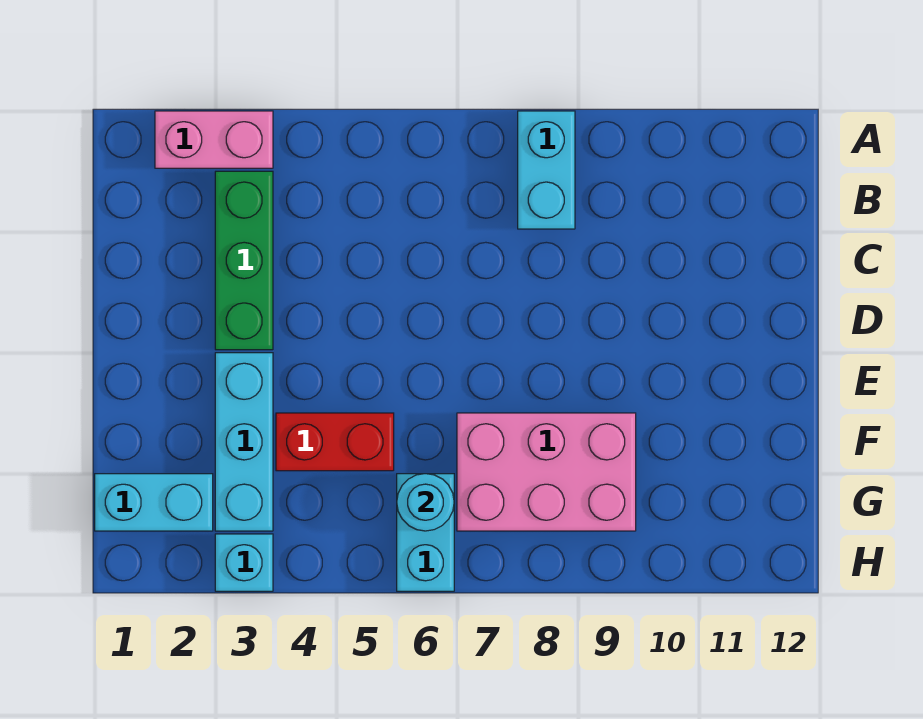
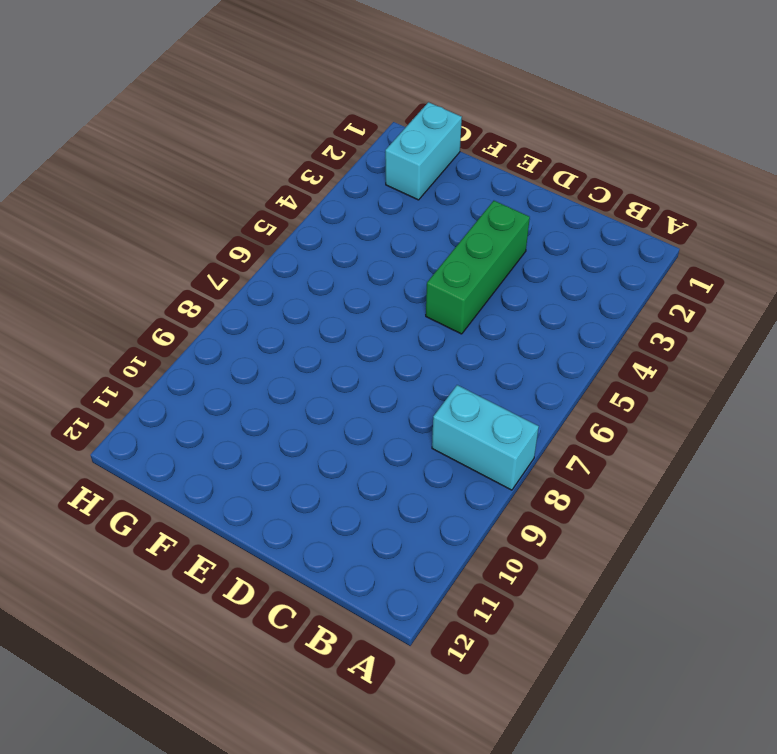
green brick D3:D5 level 1 -> green brick B3:D3 level 1
none -> pink brick A2:A3 level 1
none -> cyan brick E3:G3 level 1

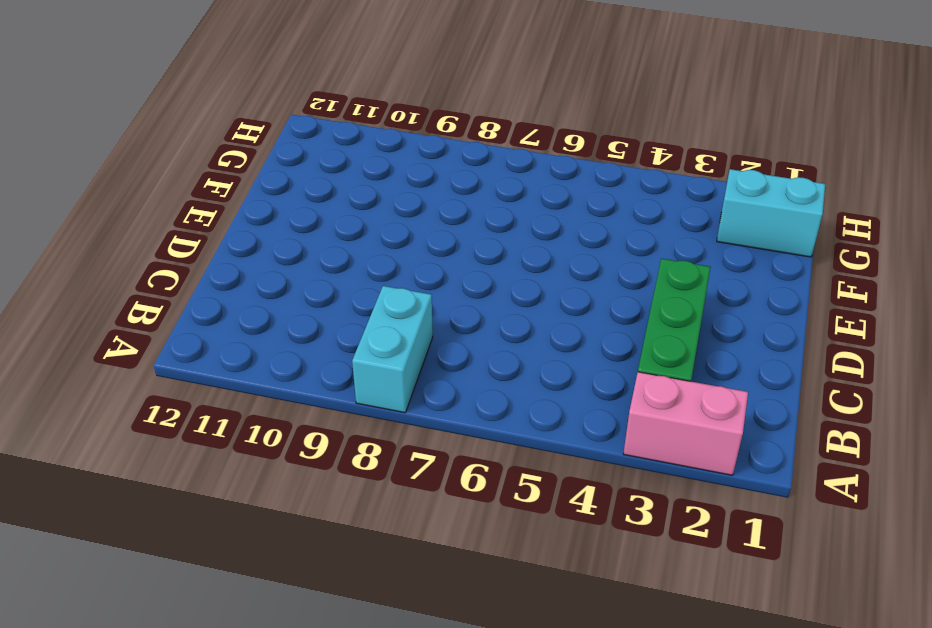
none -> cyan brick E3:G3 level 1
none -> red brick F4:F5 level 1

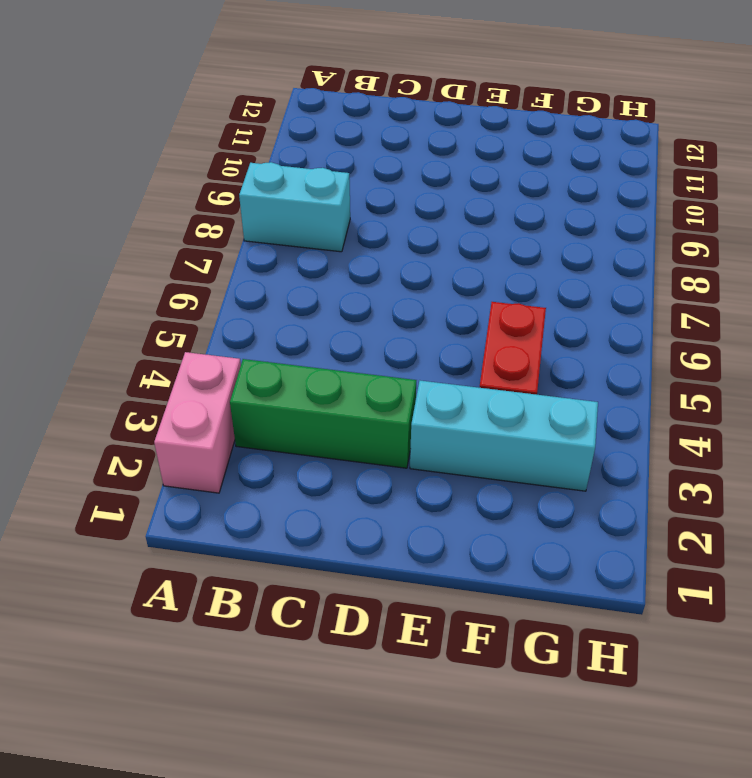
none -> pink brick F7:G9 level 1
none -> cyan brick G1:G2 level 1

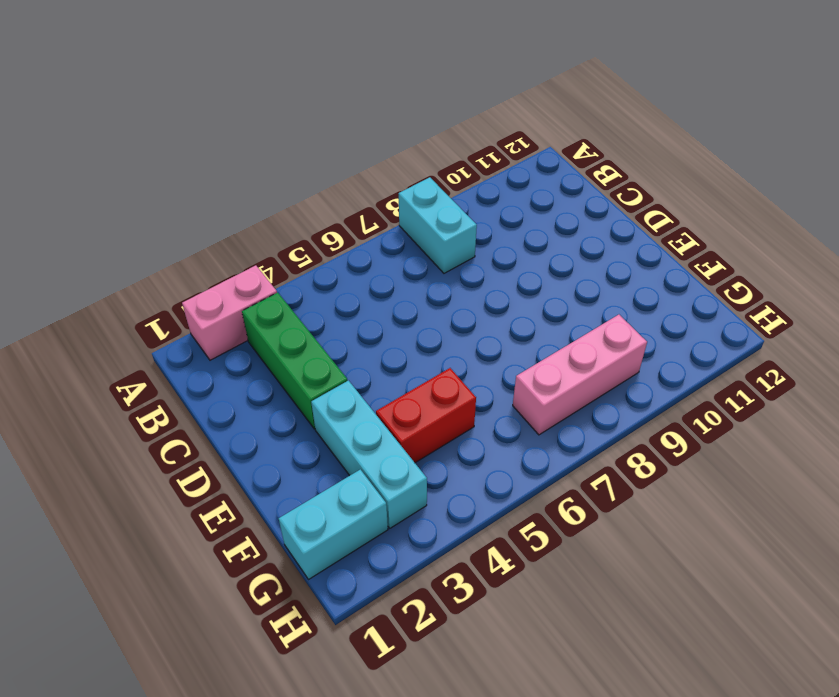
pink brick G7:G9 level 1 -> pink brick F7:G9 level 1
none -> cyan brick G6:H6 level 1
none -> cyan brick H3 level 1

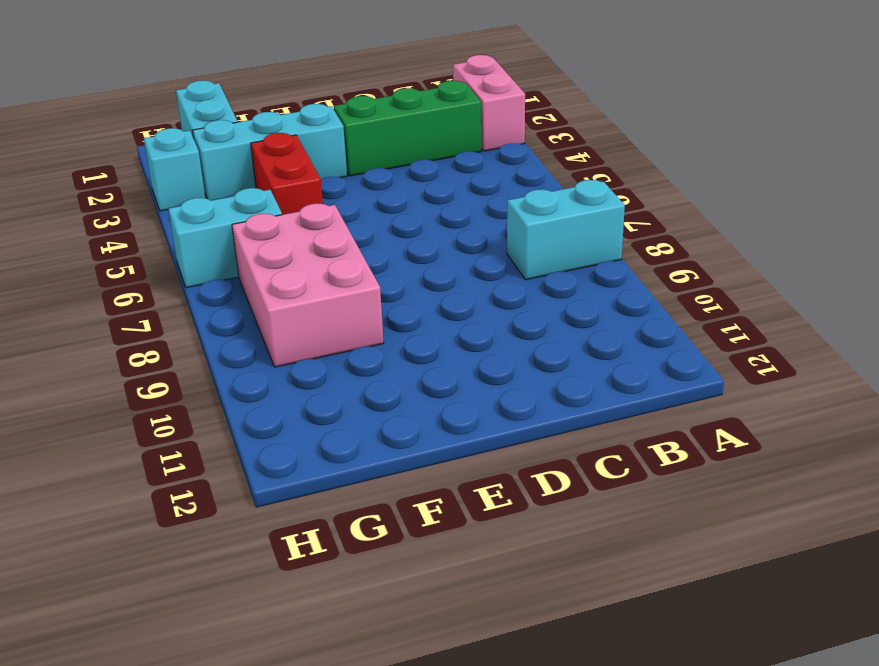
none -> cyan round brick G6 level 2

